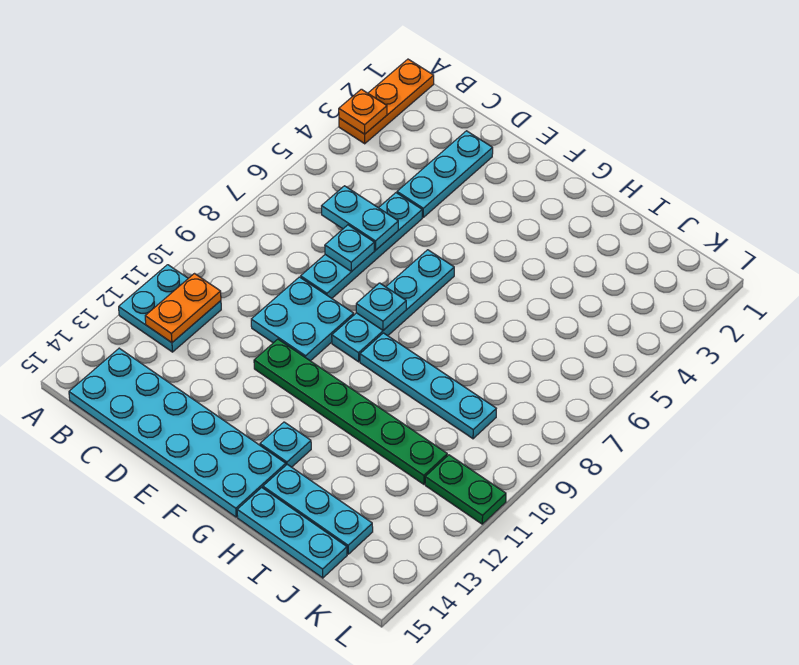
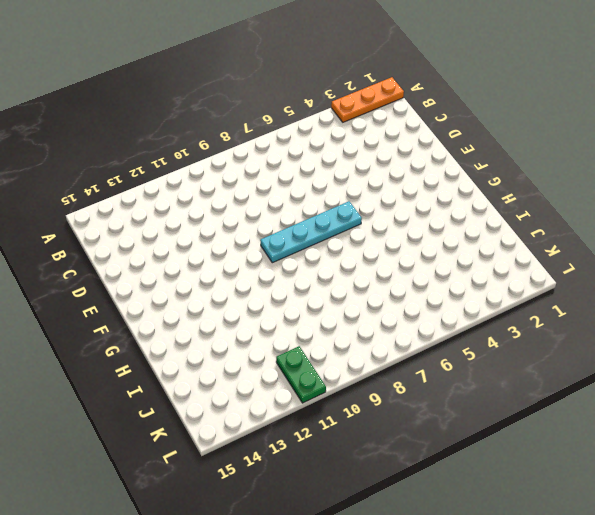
none -> cyan plate A11:B12 level 1
none -> cyan plate B14:G15 level 1
none -> cyan plate D2:D4 level 1

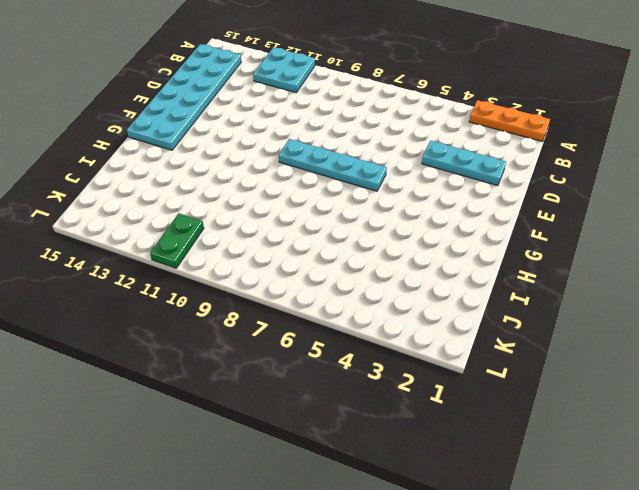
none -> cyan plate D5:D8 level 1
none -> cyan plate D9:E10 level 1
none -> green plate E11:J11 level 1

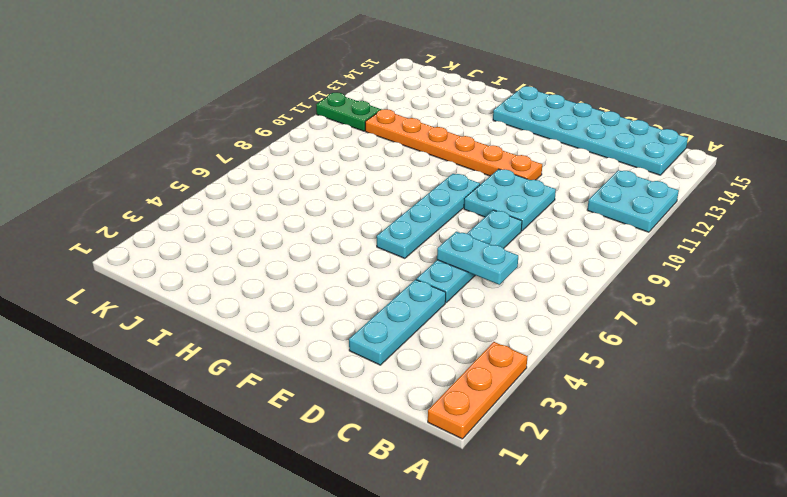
orange plate E11:J11 level 1 -> green plate E11:J11 level 1
none -> cyan plate G9:J9 level 1
none -> cyan plate G13 level 1
none -> cyan plate H14:J14 level 1

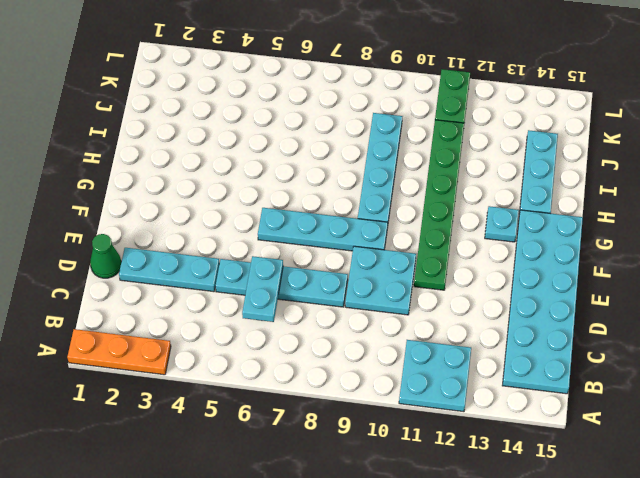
green cone D1 level 1 -> none
none -> cyan plate H15:J15 level 1
none -> orange plate A3 level 2
none -> orange plate B11:B12 level 2

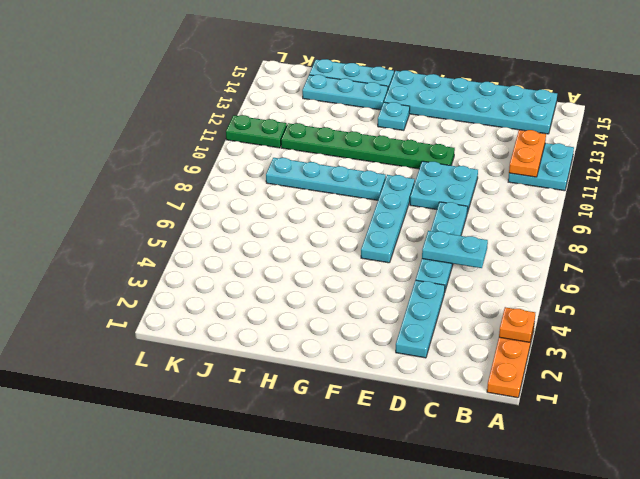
none -> cyan plate D7 level 2
none -> cyan plate F8 level 2

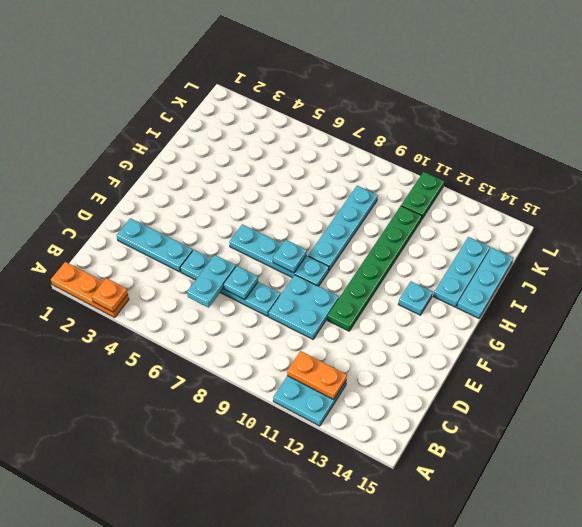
none -> cyan plate B14:G15 level 1

